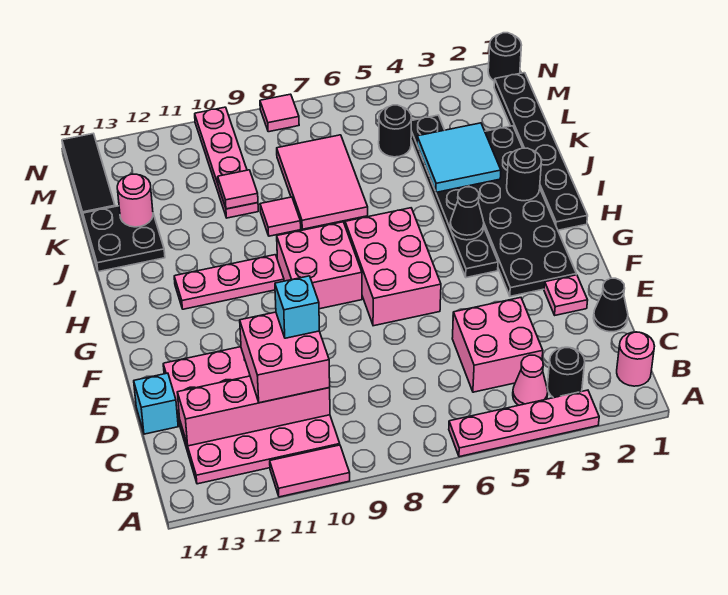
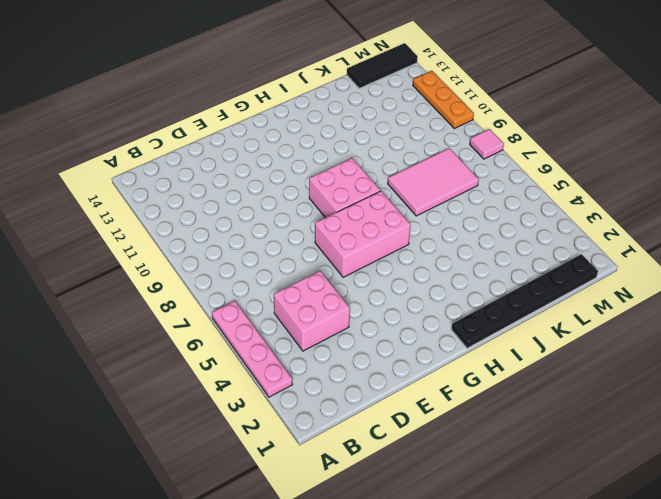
orange plate N10:N12 level 1 -> pink plate K10:N10 level 1
none -> pink tile A10:A11 level 1
none -> pink round brick B1 level 1
none -> black round brick B3 level 1
none -> pink cone B4 level 1

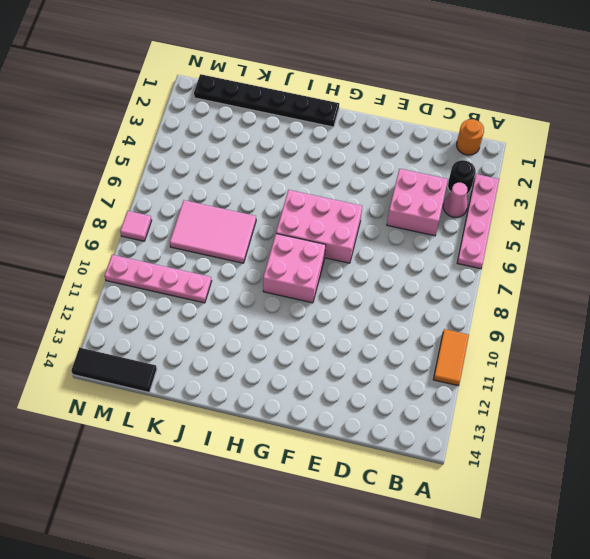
orange tile A10:A11 level 1 -> pink tile A10:A11 level 1
orange round brick B1 level 1 -> pink round brick B1 level 1
none -> pink plate B10:E13 level 1
none -> black cone D1 level 1
none -> cyan brick D14 level 1
none -> pink plate E2 level 1

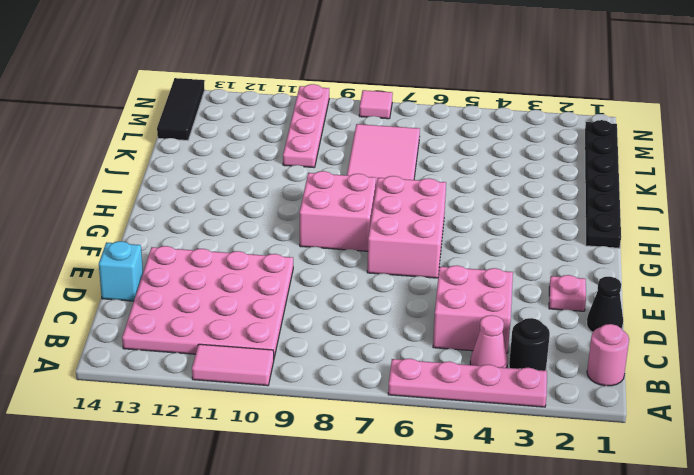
none -> black plate F2:K3 level 1
none -> black plate G4:L4 level 1
none -> pink plate H10:H12 level 1
none -> pink tile J9 level 1

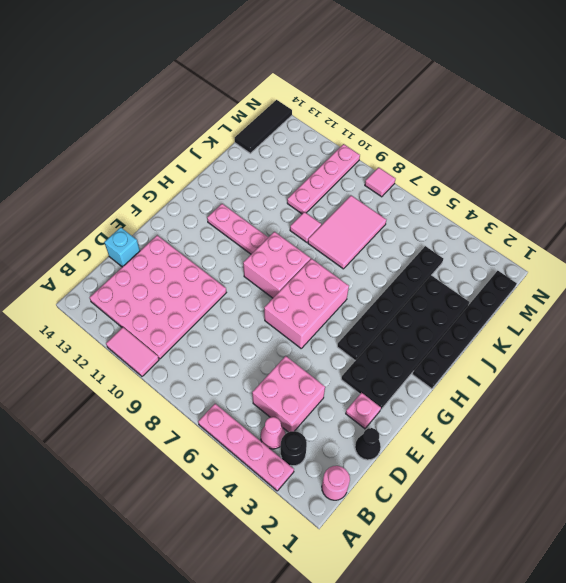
none -> black plate J13:K14 level 1
none -> black round brick L5 level 1
none -> black round brick N1 level 1
none -> pink brick C10:C13 level 2

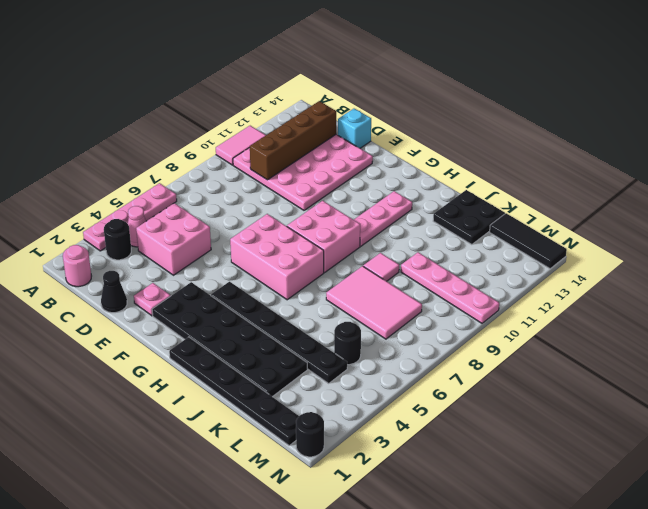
brown brick C10:C13 level 2 -> pink brick C10:C13 level 2
none -> pink tile N8 level 1
none -> black cone H4 level 2
none -> black round brick I2 level 2
none -> cyan tile J3:K4 level 2

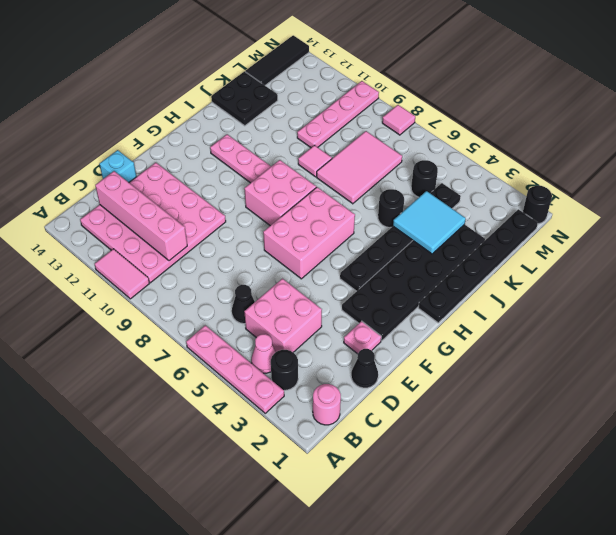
black cone C6 level 1 -> black cone H4 level 2
black round brick J5 level 1 -> black round brick I2 level 2
none -> pink tile K10 level 2
none -> pink round brick K13 level 2
none -> pink brick C10:D11 level 3
none -> cyan brick D10 level 4

